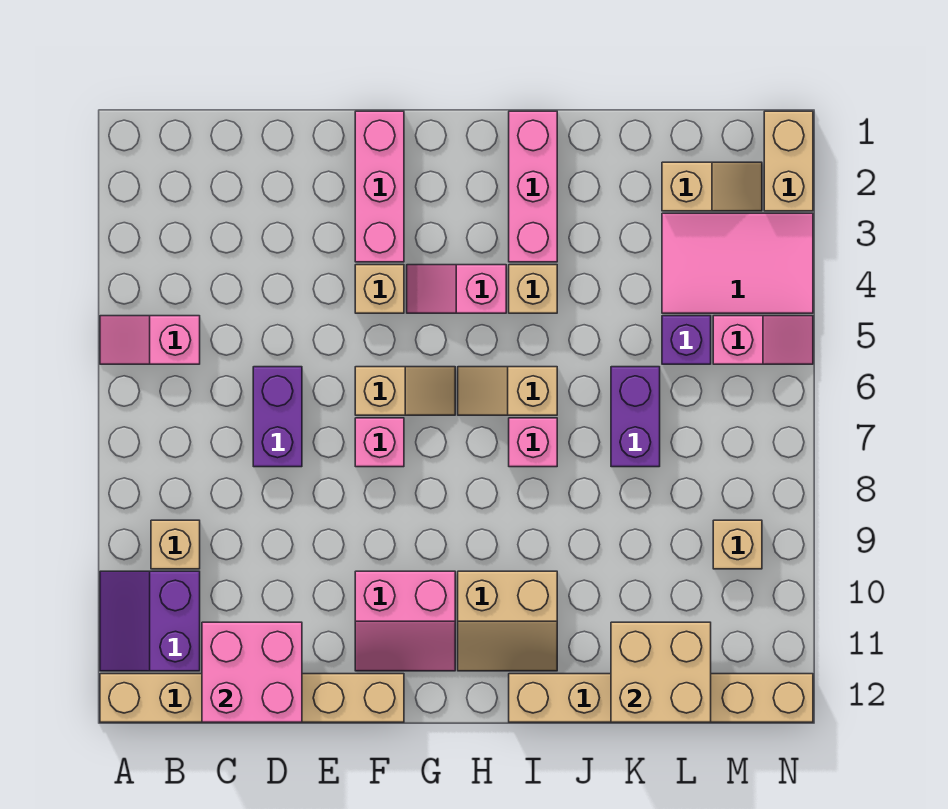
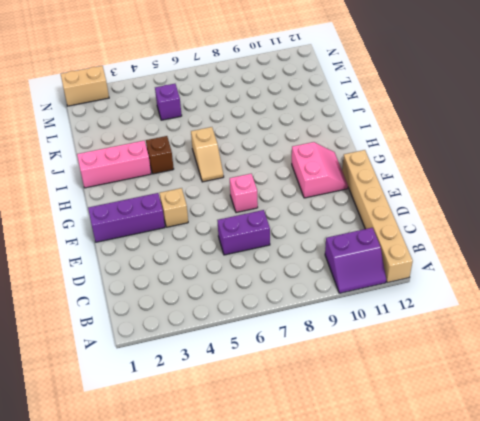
purple brick F1:F3 level 1 -> pink brick F1:F3 level 1
brown brick I4 level 1 -> tan brick I4 level 1
none -> pink slope A5:B5 level 1 top B
none -> tan brick B9 level 1
none -> tan slope F6:G6 level 1 top F

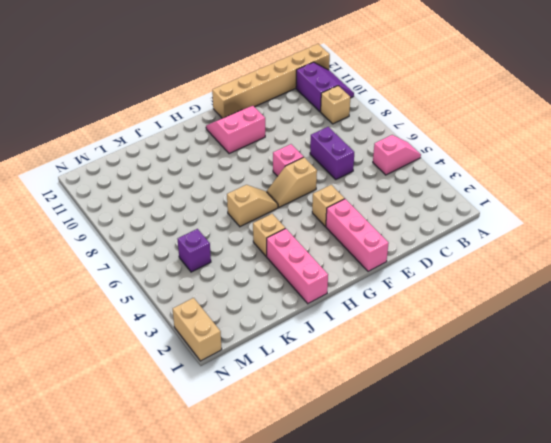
none -> pink slope G4:H4 level 1 top H
none -> tan slope H10:I11 level 1 top 10
none -> pink brick I7 level 1

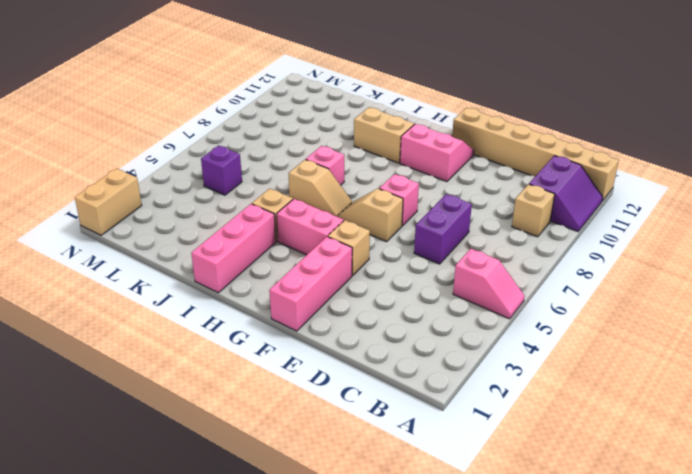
pink brick G4:H4 level 1 -> pink slope G4:H4 level 1 top H
none -> tan brick I12:N12 level 1
none -> purple brick K6:K7 level 1
none -> tan slope L2:M2 level 1 top L

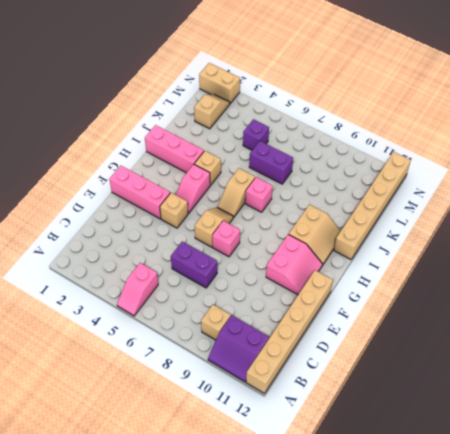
none -> pink tile L3:N4 level 1
none -> pink slope M5:N5 level 1 top M
none -> tan brick M9 level 1

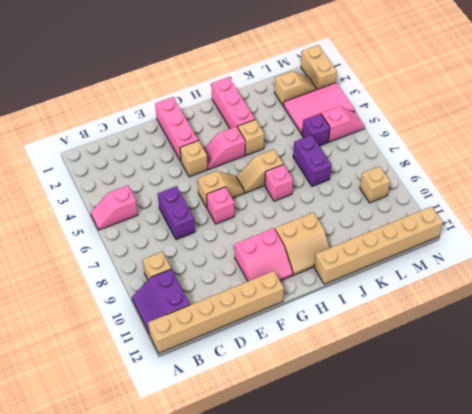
none -> pink brick C11:D12 level 2
none -> tan brick K11:L12 level 2

